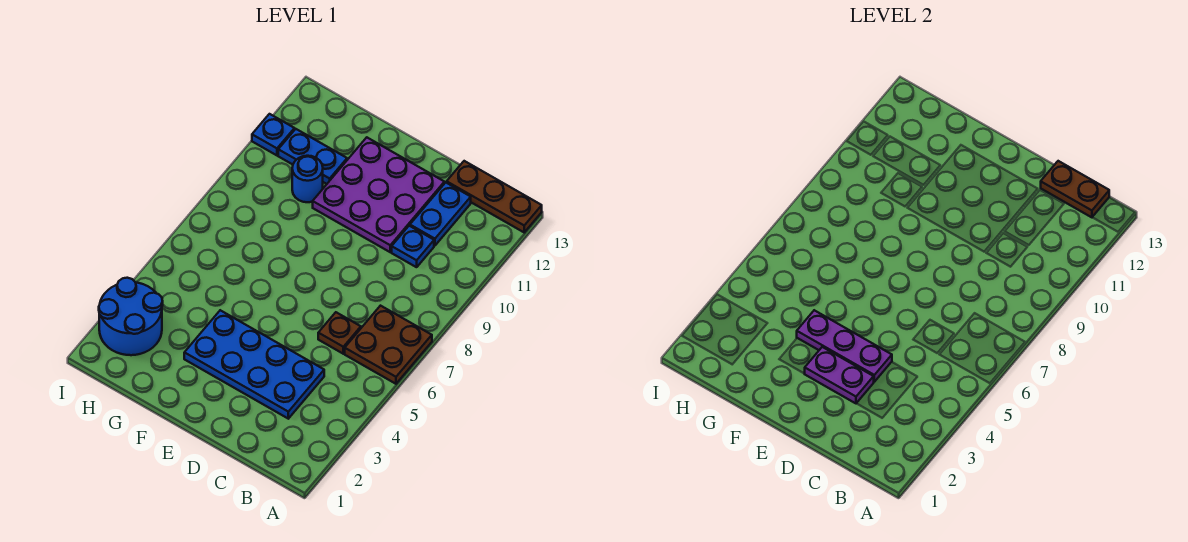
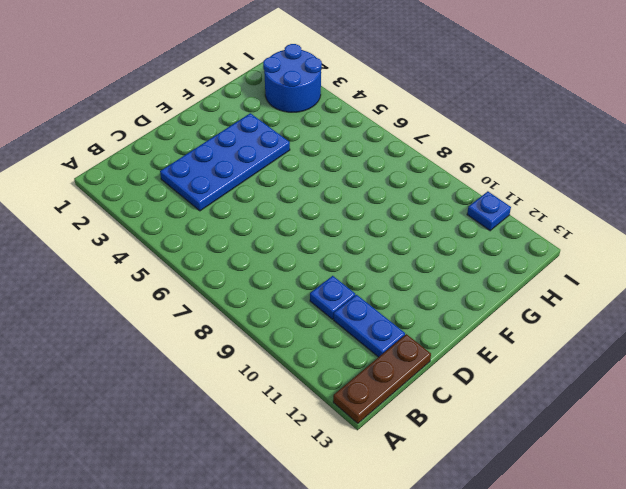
none -> brown plate A6:B7 level 1
none -> brown plate C6 level 1
none -> purple plate D10:F12 level 1

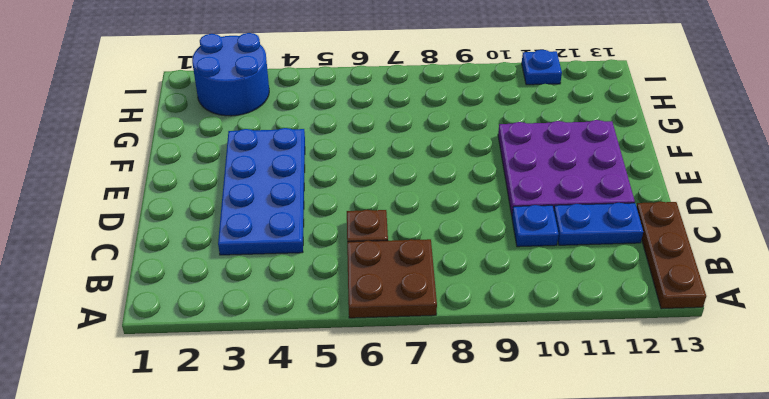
none -> blue round brick G10 level 1
none -> blue plate G11:H11 level 1
none -> brown plate B13:C13 level 2

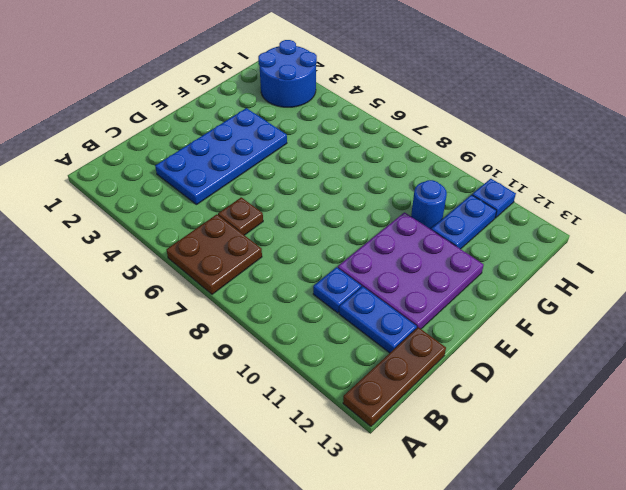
none -> brown plate B13:C13 level 2
none -> purple plate D3:E3 level 2
none -> purple plate D4:F4 level 2

